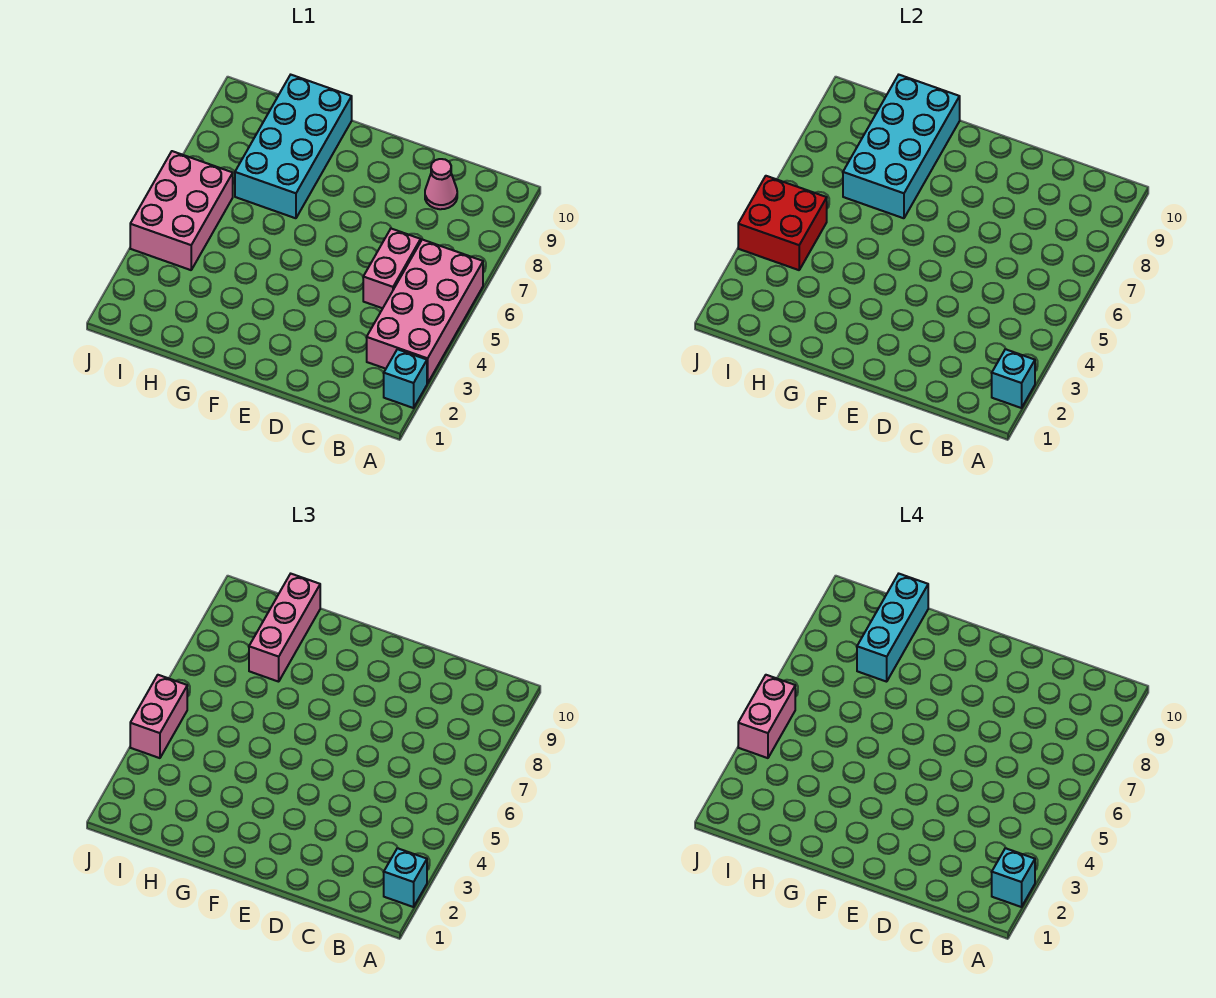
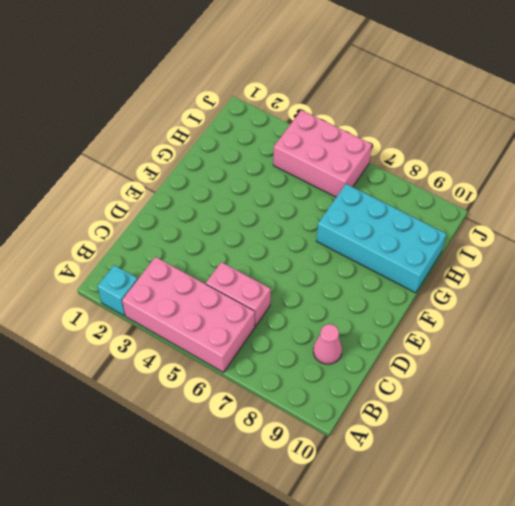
none -> cyan brick A2 level 2
none -> cyan brick G7:H10 level 2
none -> red brick I4:J5 level 2

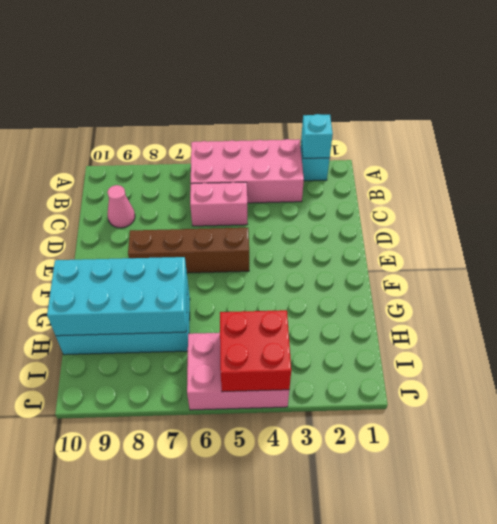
brown brick E5:E8 level 1 -> none
none -> cyan brick A2 level 3
none -> pink brick H8:H10 level 3
none -> pink brick J4:J5 level 3

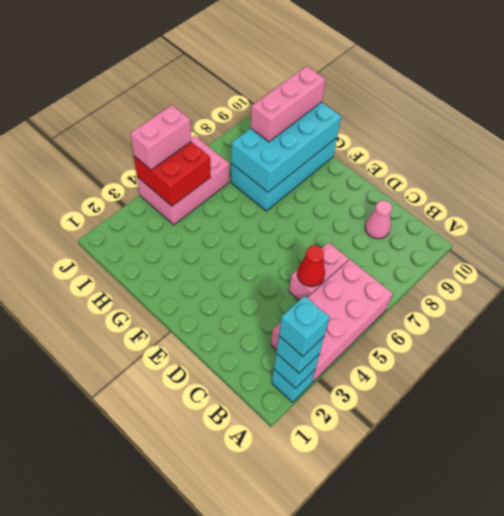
red cone C5 level 2 -> none
none -> cyan brick H8:H10 level 4
none -> pink brick J4:J5 level 4

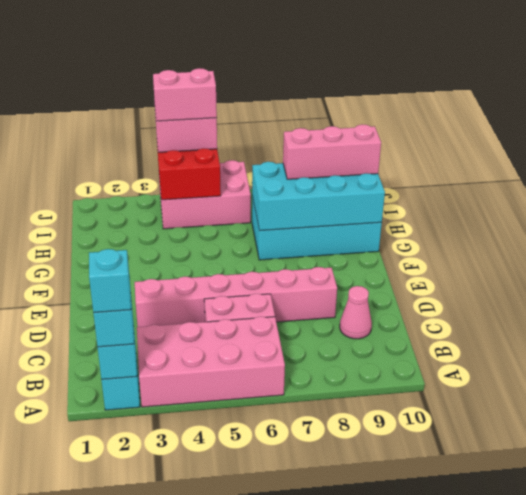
pink brick D3:D8 level 1 -> none
none -> cyan brick H8:H10 level 4

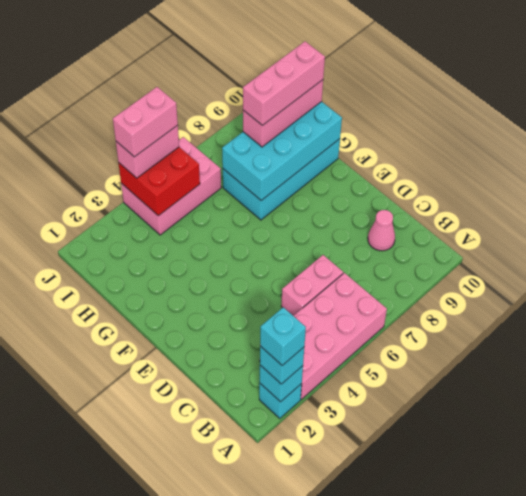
pink brick H8:H10 level 4 -> cyan brick H8:H10 level 4

